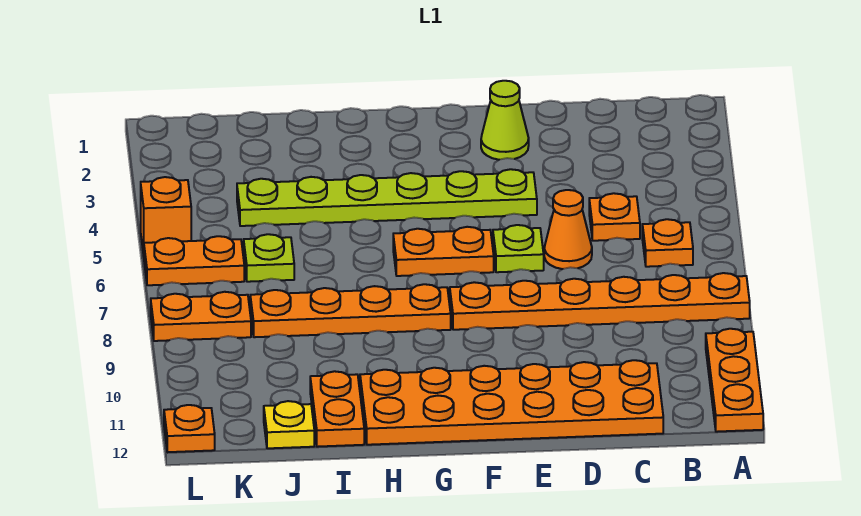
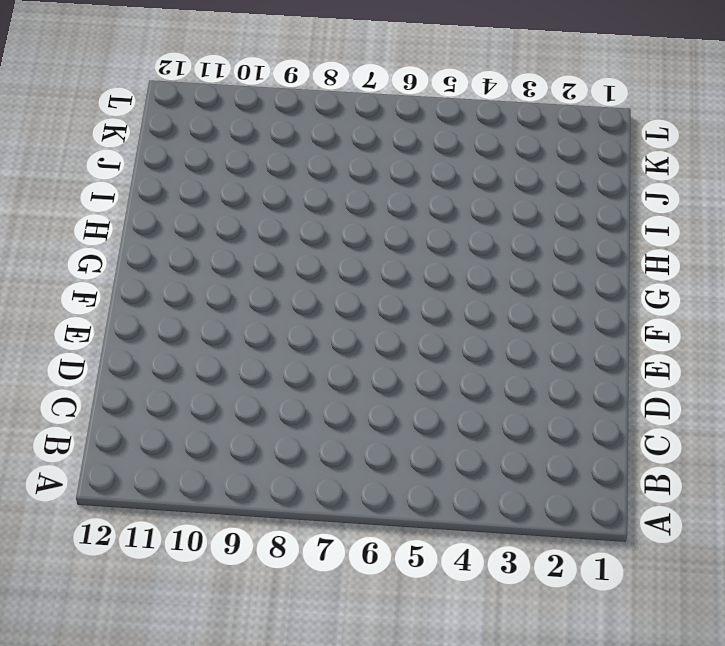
none -> orange plate A8:F8 level 1
none -> orange plate A10:A12 level 1
none -> orange plate B6 level 1

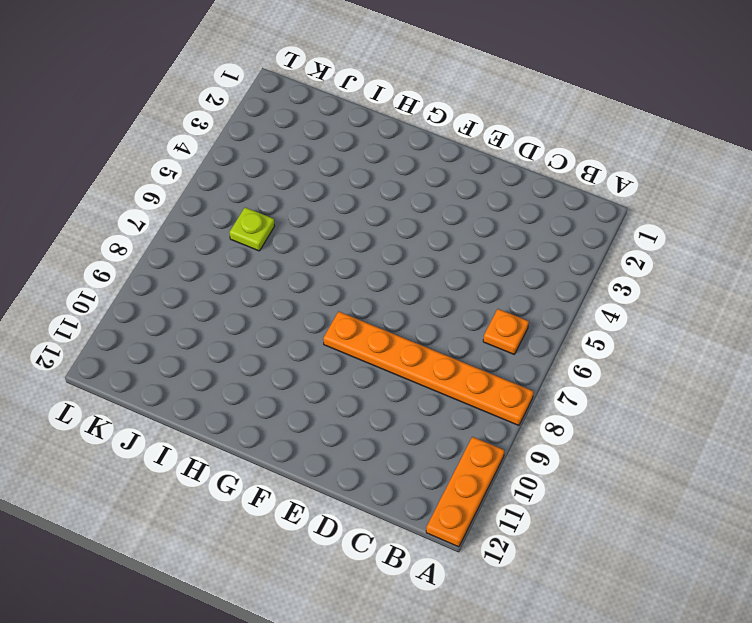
none -> orange plate C5 level 1
none -> orange plate C11:H12 level 1
none -> orange cone D6 level 1

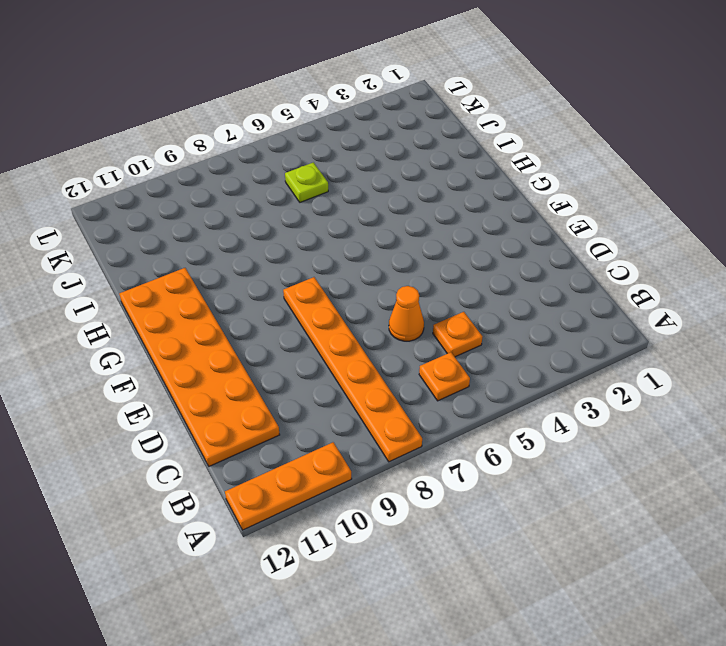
none -> lime cone E2 level 1
none -> lime plate E4:J4 level 1
none -> lime plate E6 level 1

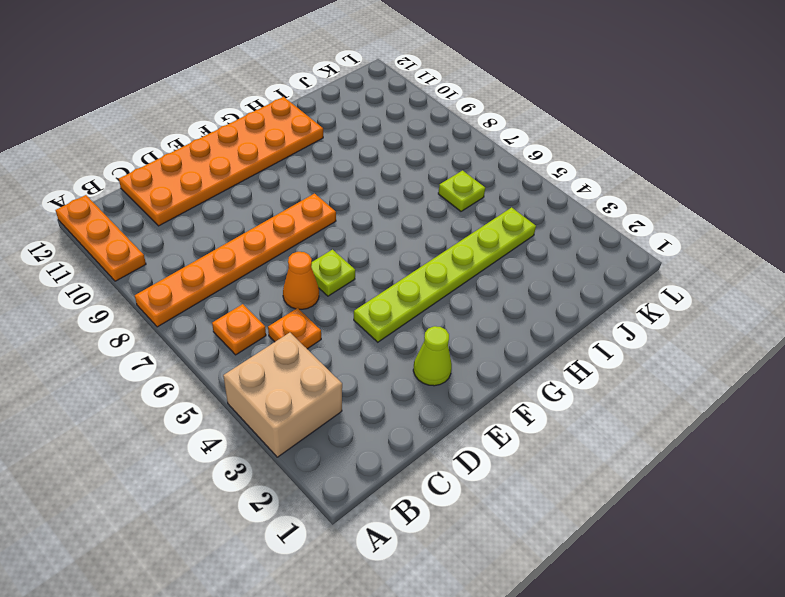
tan brick A3:B4 level 1 -> none
none -> orange plate F6:G6 level 1
none -> orange plate G8:J8 level 1
none -> orange plate I11:I12 level 1

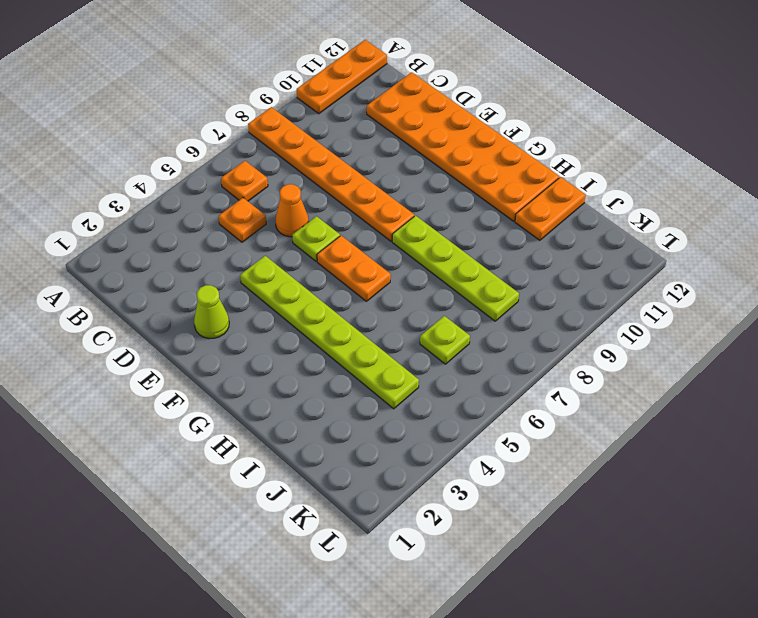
lime plate G8:J8 level 1 -> orange plate G8:J8 level 1
none -> yellow plate J12 level 1
none -> orange plate K6:L6 level 1
none -> orange plate K8:L8 level 1

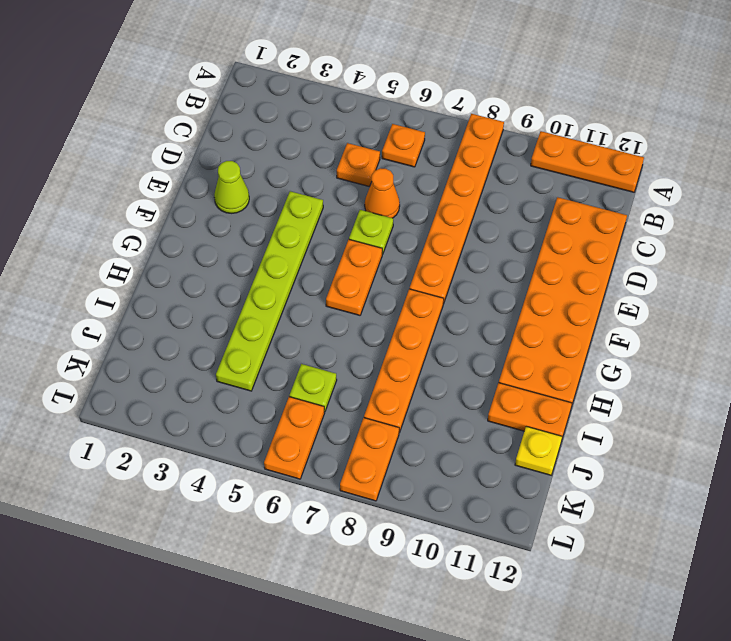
none -> orange brick L5 level 1
none -> orange plate L12 level 1

